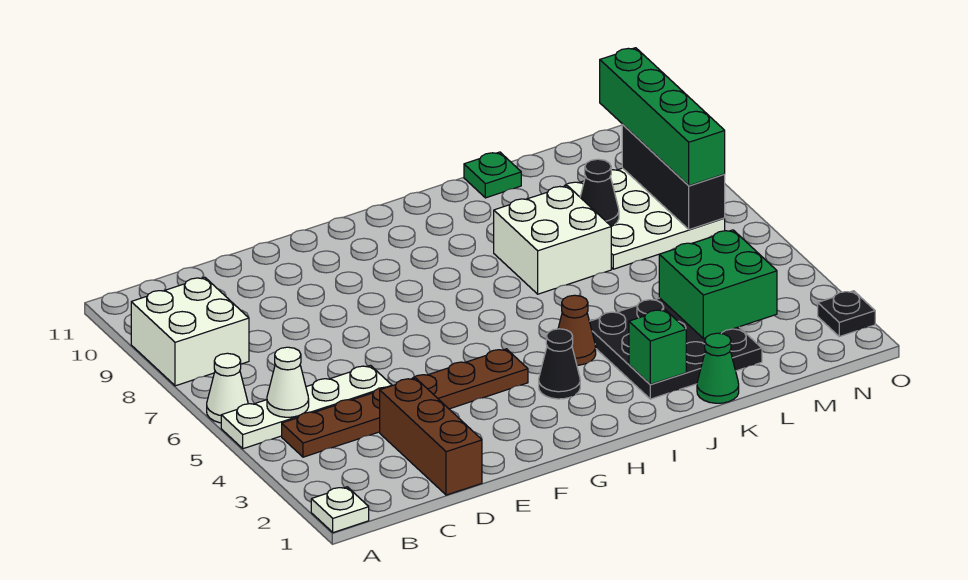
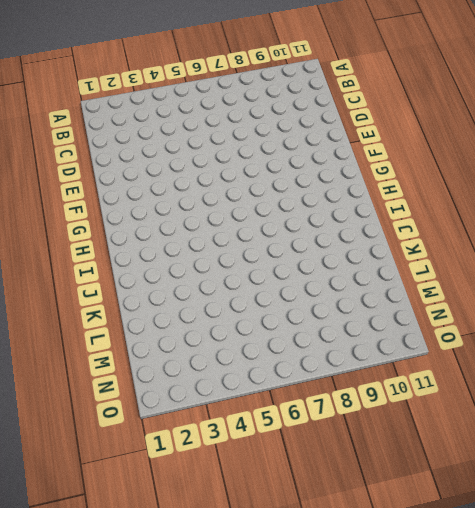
none -> white plate A1 level 1
none -> white plate A5:D5 level 1
none -> white cone A6 level 1

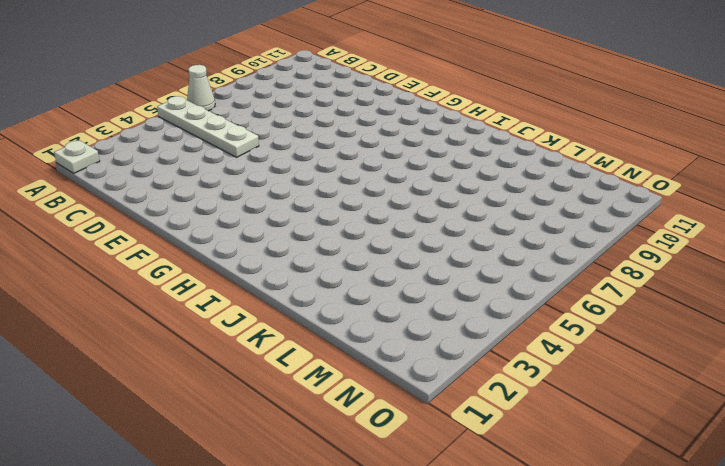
none -> white brick A8:B9 level 1
none -> brown plate B4:G4 level 1
none -> brown brick D1:D3 level 1

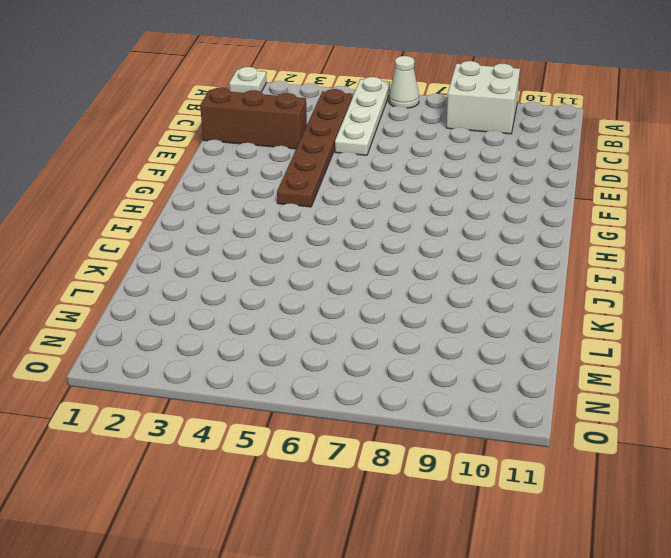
none -> black cone H3 level 1
none -> brown cone I4 level 1
none -> black plate J2:L4 level 1

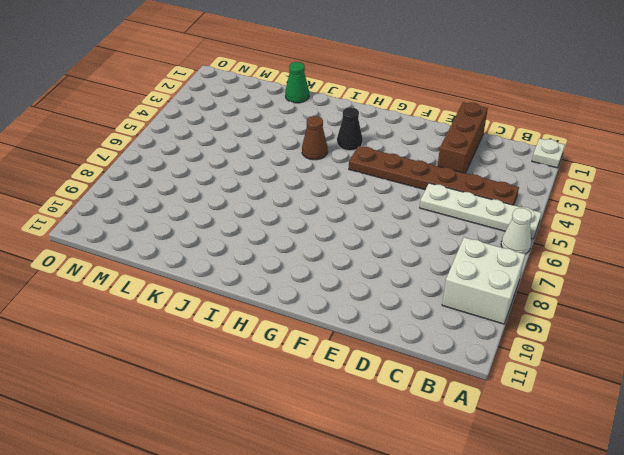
none -> black plate J2:L4 level 1
none -> white brick J7:K8 level 1
none -> green plate K11 level 1

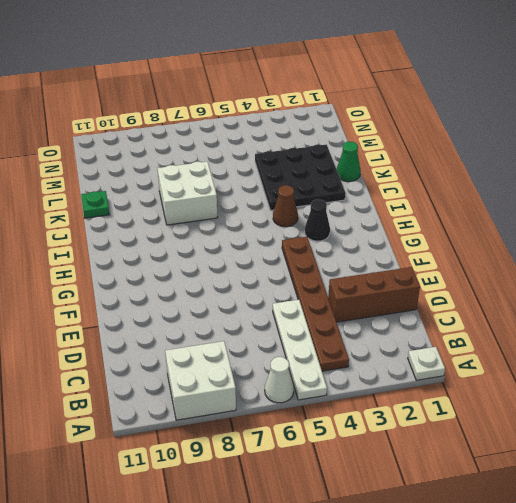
none -> white plate L7:N9 level 1
none -> black plate O2 level 1
none -> white cone B5 level 2

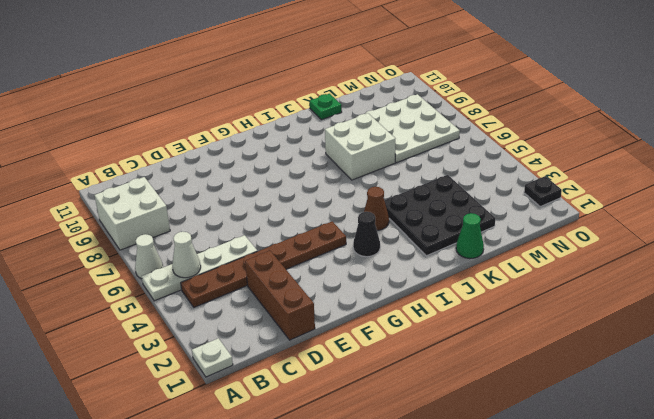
none -> green brick J2 level 2
none -> green brick L3:M4 level 2
none -> black cone L8 level 2

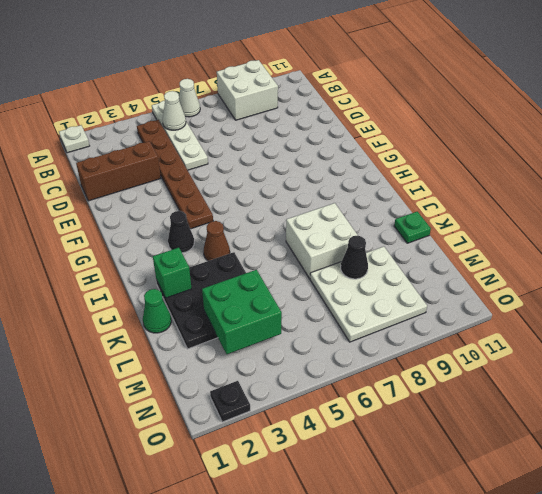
none -> black brick N7:N9 level 2
none -> green brick N7:N10 level 3

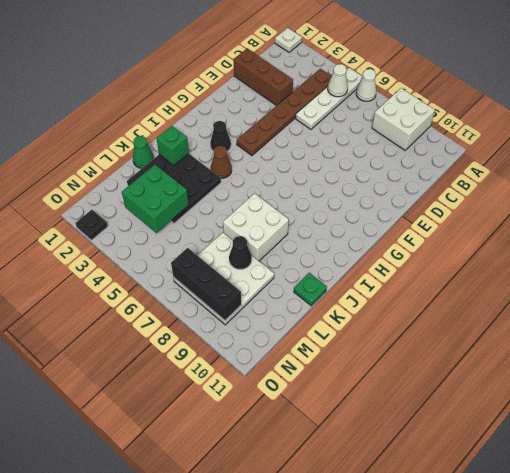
none -> green brick N7:N10 level 3

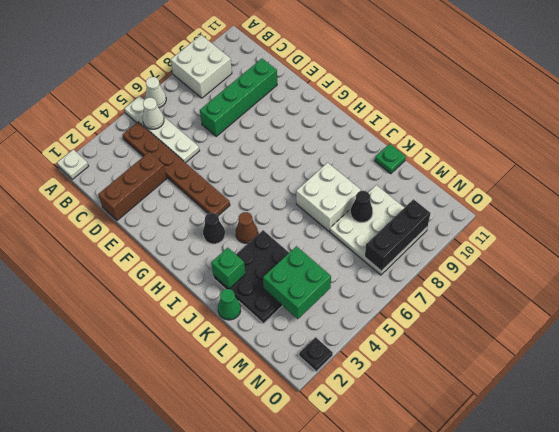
green brick D7:D10 level 1 -> green brick N7:N10 level 3

